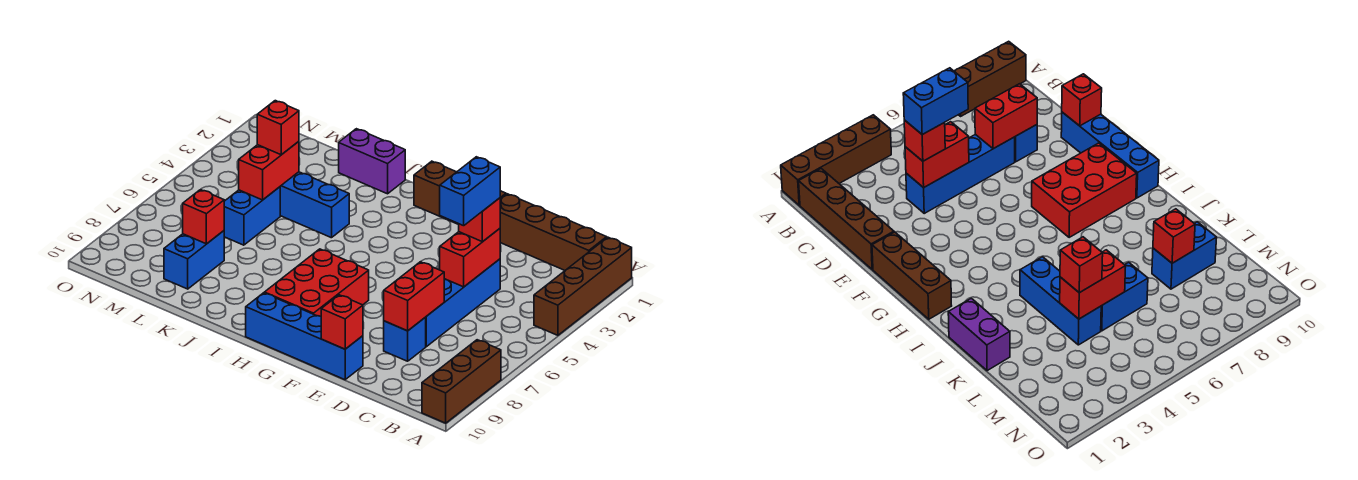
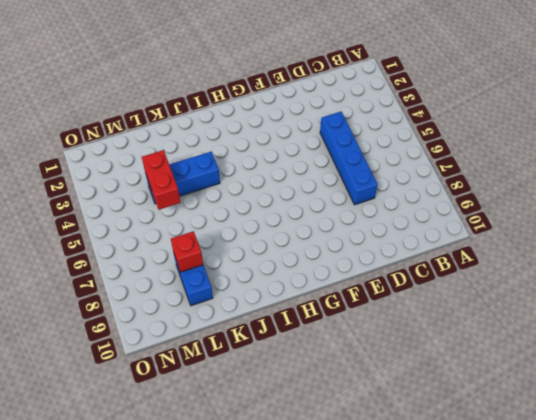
none -> brown brick A1:A4 level 1
none -> brown brick A8:A10 level 1
none -> brown brick B1:E1 level 1

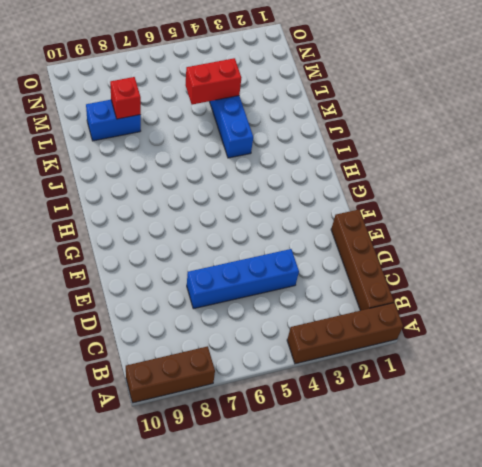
none -> blue brick D8 level 1
none -> blue brick E10:H10 level 1
none -> brown brick F1:H1 level 1

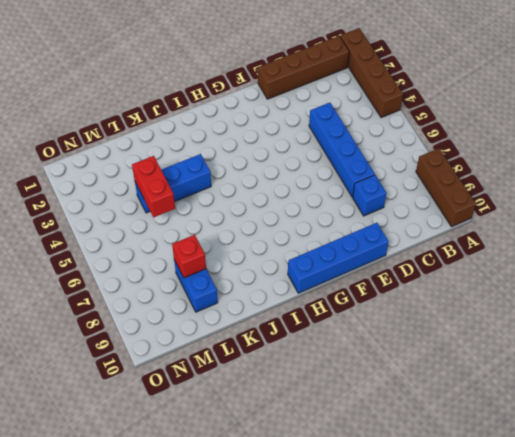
none -> brown brick F1:H1 level 1
none -> red brick G7:H9 level 1
none -> purple brick J1:K1 level 1

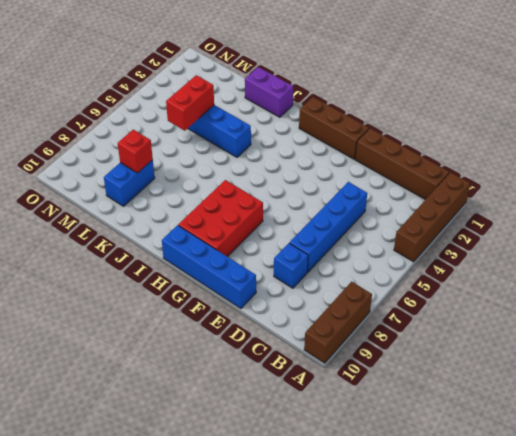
none -> blue brick L5:L6 level 1
none -> red brick D4:D5 level 2
none -> red brick D7:D8 level 2

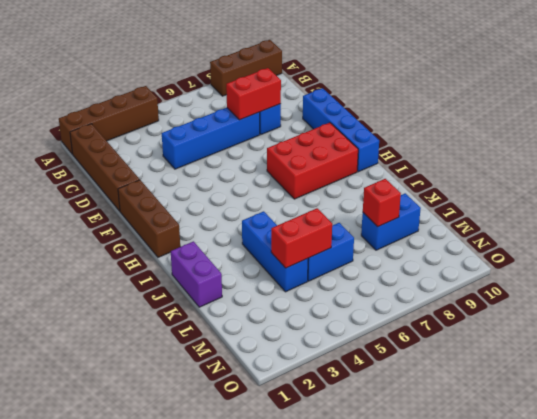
none -> red brick D4:D5 level 2
none -> red brick E10 level 2
none -> red brick D4 level 3

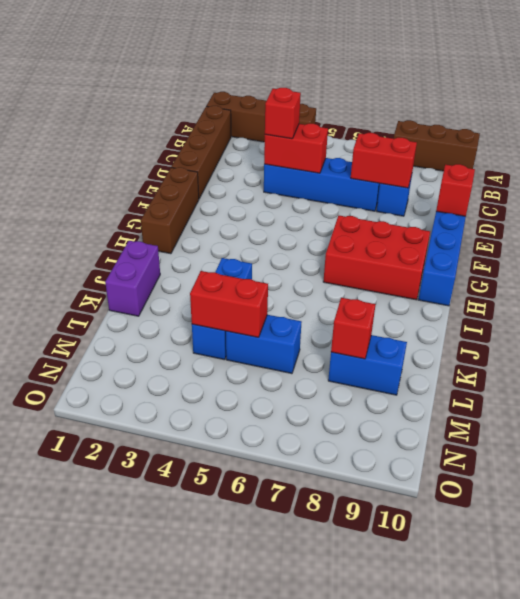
none -> red brick L4 level 3
none -> blue brick D4:D5 level 4

